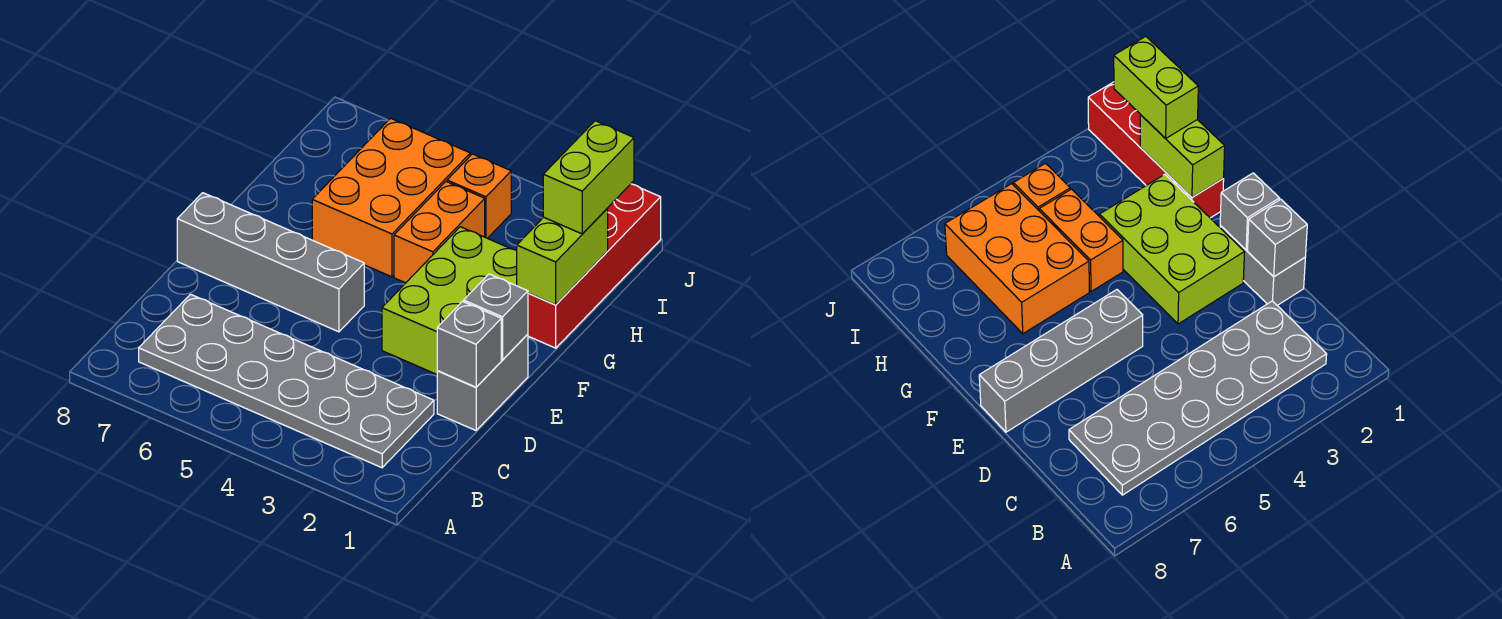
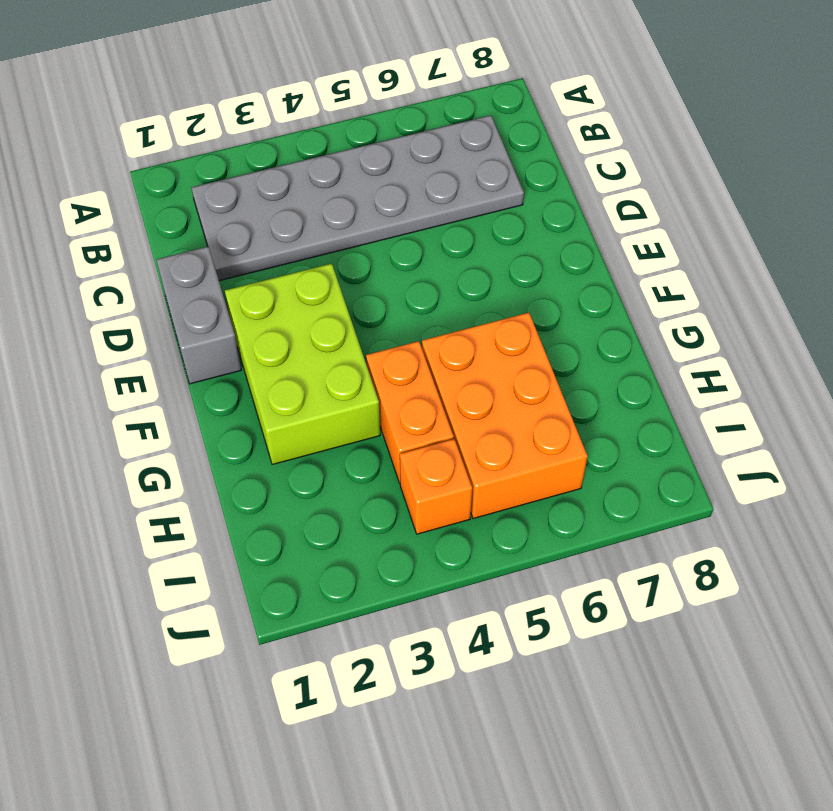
none -> grey brick E5:E8 level 1
none -> red brick G1:J1 level 1
none -> grey brick D1 level 2

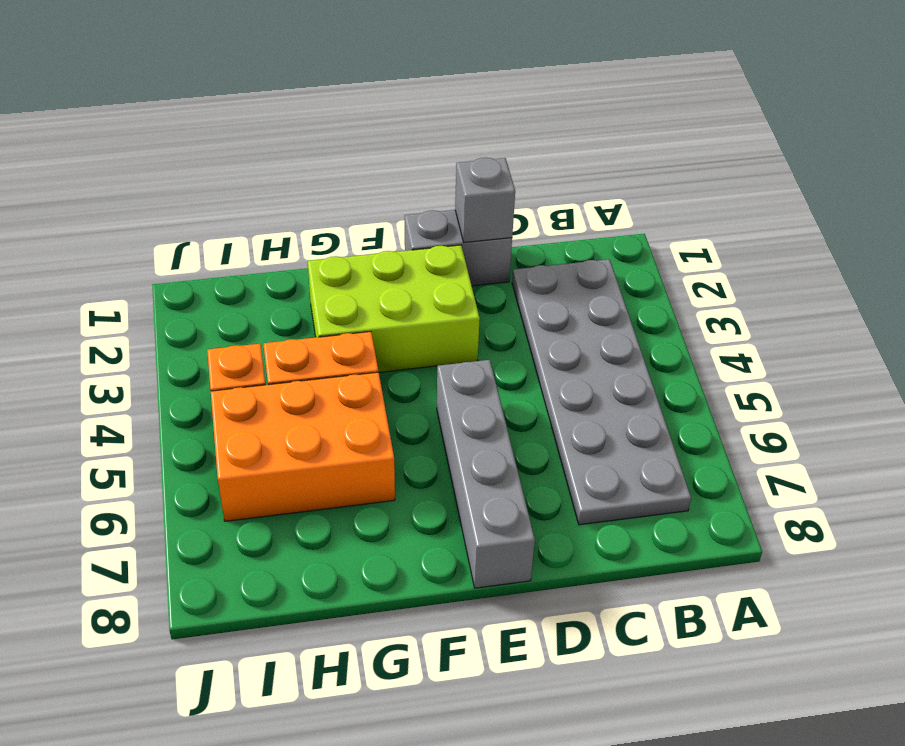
none -> red brick G1:J1 level 1
none -> grey brick E1 level 2
none -> lime brick G1:H1 level 2

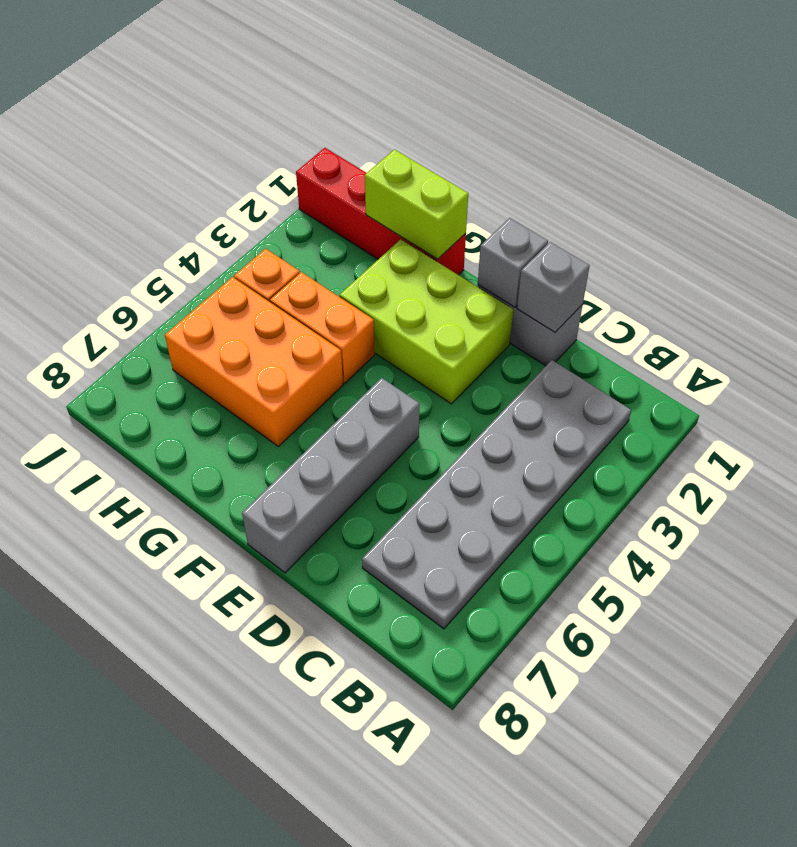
none -> lime brick H1:I1 level 3

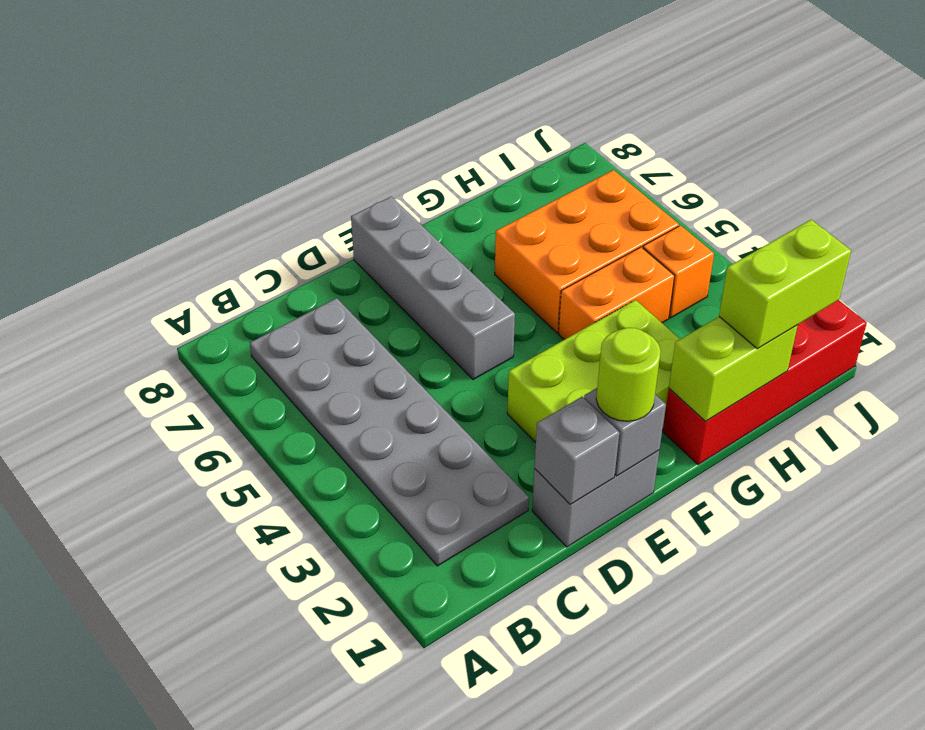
lime round brick E1 level 3 -> none

